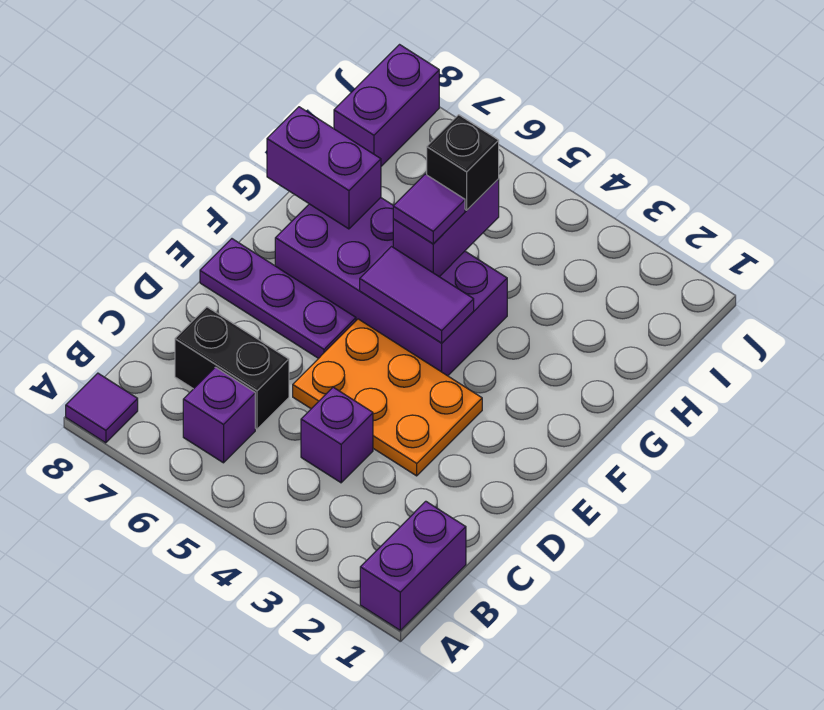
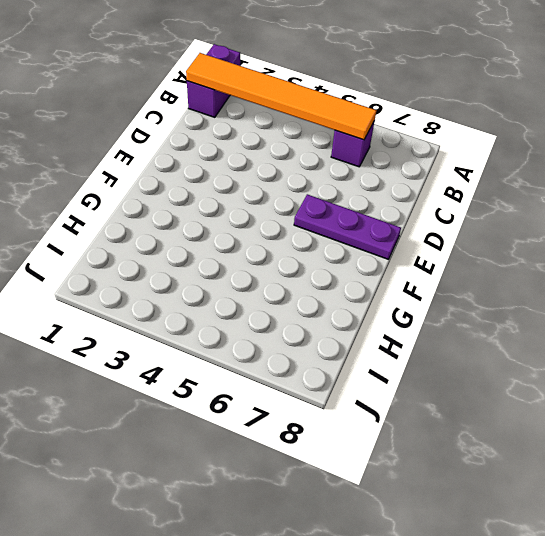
orange tile B1:B6 level 2 -> none
none -> purple tile A8 level 1
none -> purple brick C4 level 1
none -> black brick C6:C7 level 1

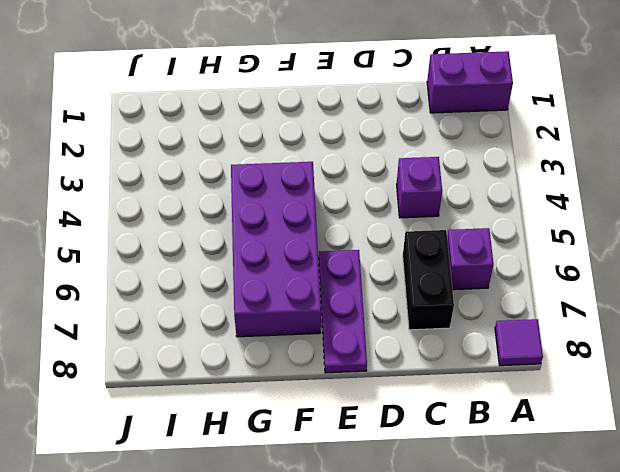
none -> orange plate D3:E5 level 1
none -> purple brick I8:J8 level 1
none -> purple tile F4:F5 level 2

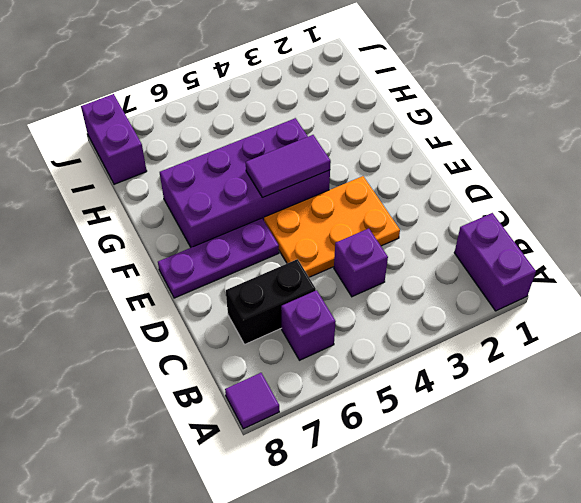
none -> purple brick G5:H5 level 2
none -> purple brick G7:G8 level 2
none -> purple tile G5 level 3

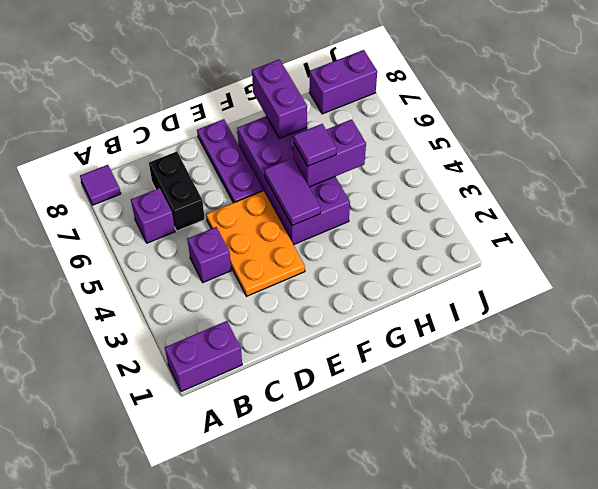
none -> black brick H5 level 3

